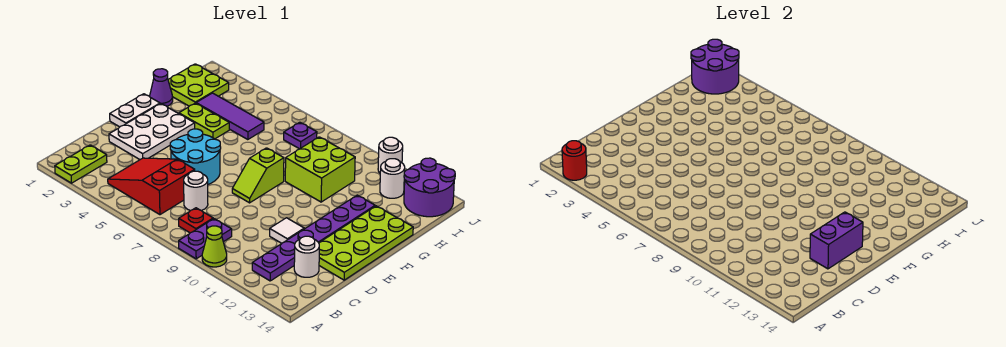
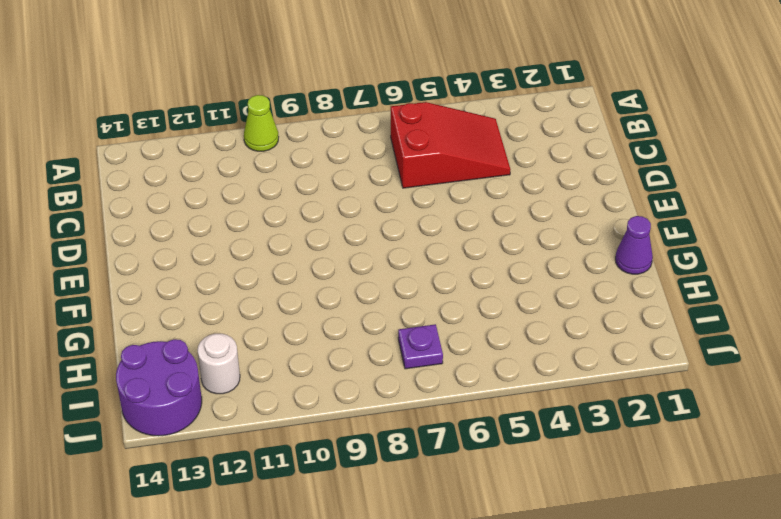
none -> lime plate A2:B2 level 1
none -> purple plate A9:B9 level 1
none -> red plate B8 level 1

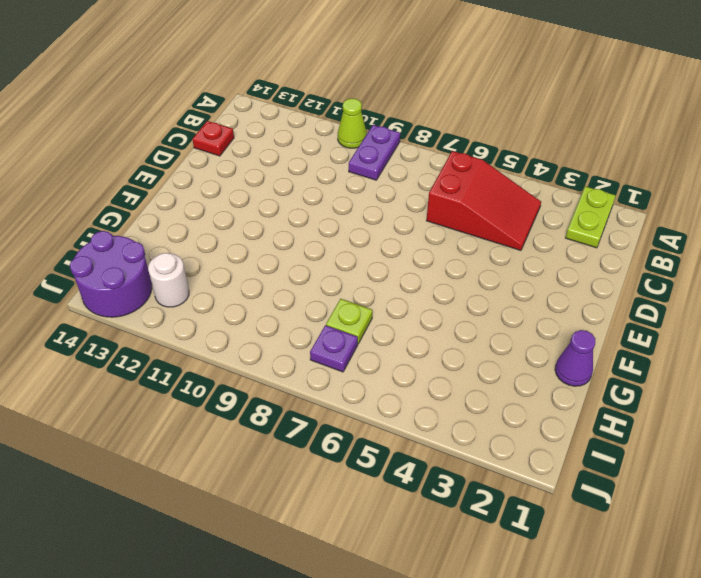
red plate C14 level 1 -> red plate B8 level 1
lime plate H7 level 1 -> none
none -> purple plate B12:G12 level 1
none -> white round brick C7 level 1
none -> white round brick C13 level 1

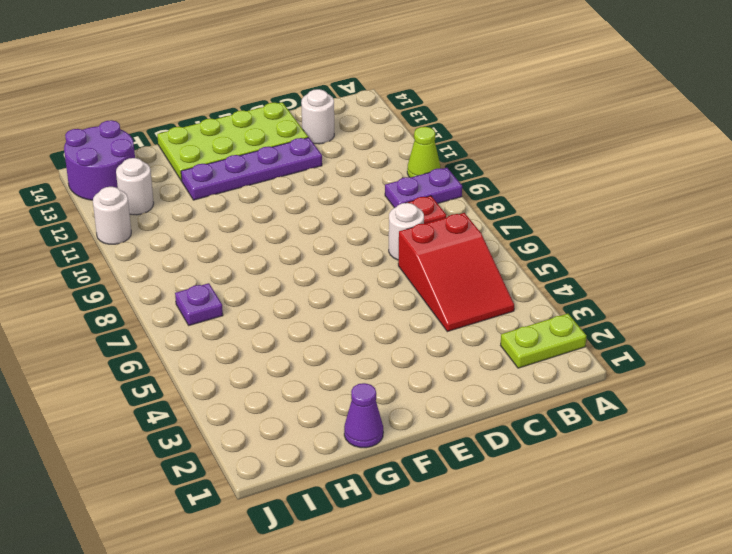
purple plate D12:G12 level 1 -> purple plate B12:G12 level 1
none -> white plate D2:F3 level 1
none -> cyan round brick D5:E6 level 1
none -> white tile D11 level 1

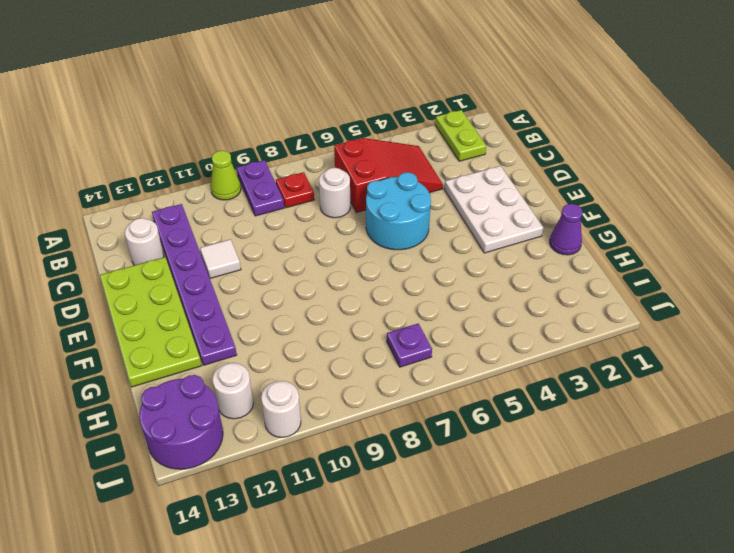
none -> white plate E1:F1 level 1
none -> lime slope E8:F8 level 1 top F
none -> lime plate G3:G4 level 1

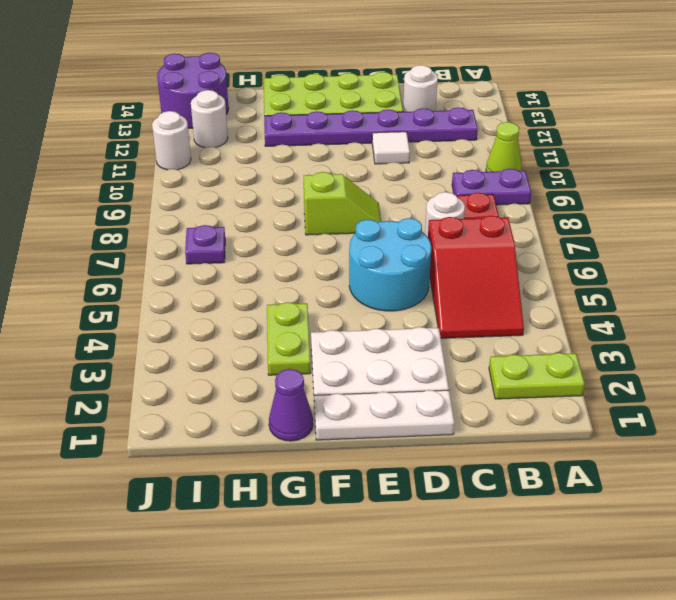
white plate D1:F1 level 1 -> white plate E1:F1 level 1
none -> lime brick G9:H10 level 1
none -> lime plate H1:I2 level 1
none -> purple tile H3:H5 level 1

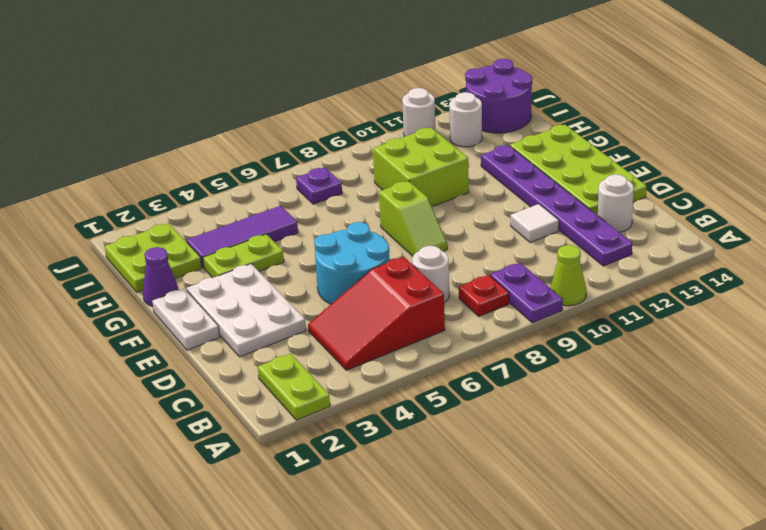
none -> red round brick A2 level 2
none -> purple brick D13:E13 level 2
none -> purple round brick I1:J2 level 2

